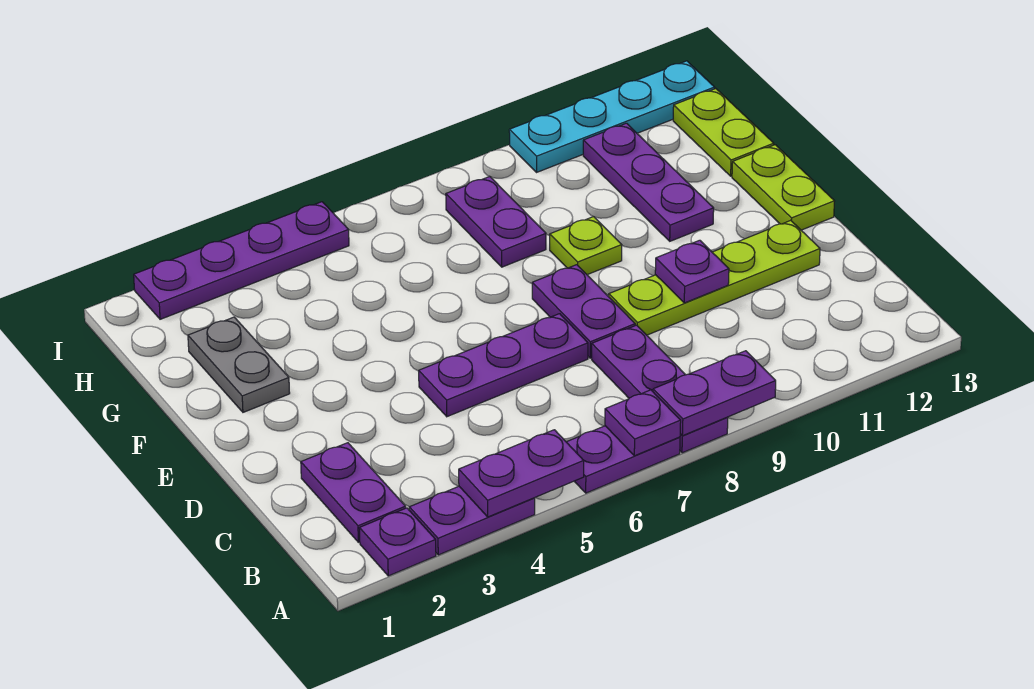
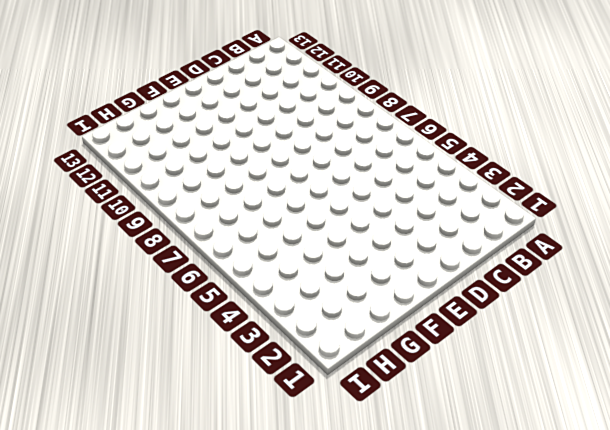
none -> purple plate A2 level 1
none -> purple plate A3:A4 level 1
none -> purple plate A6:A7 level 1

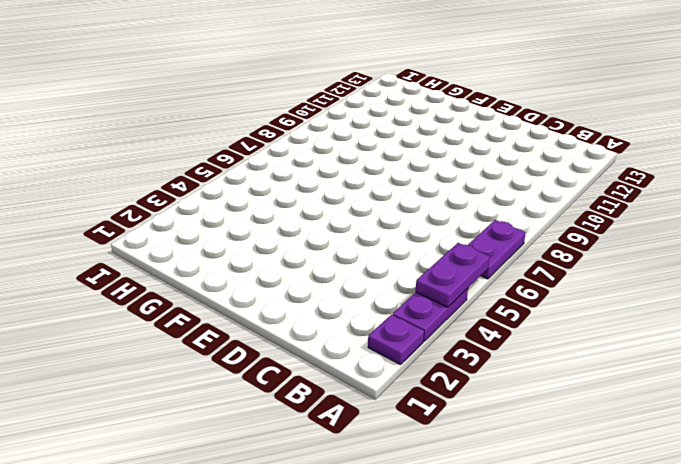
none -> purple plate A8:C8 level 1
none -> purple plate B2:C2 level 1
none -> purple plate D5:D7 level 1

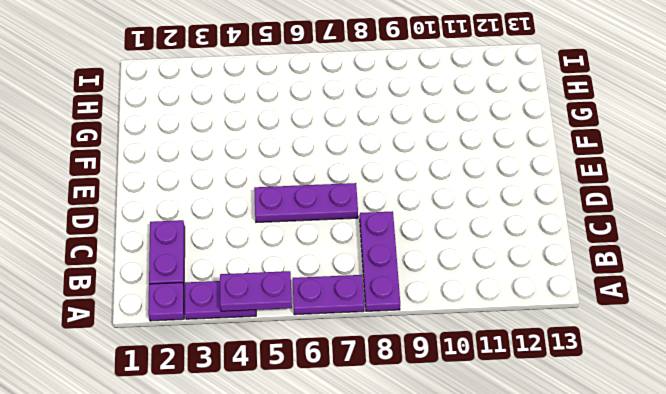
none -> purple plate D8:E8 level 1
none -> lime plate D9:D12 level 1
none -> lime plate E13:F13 level 1

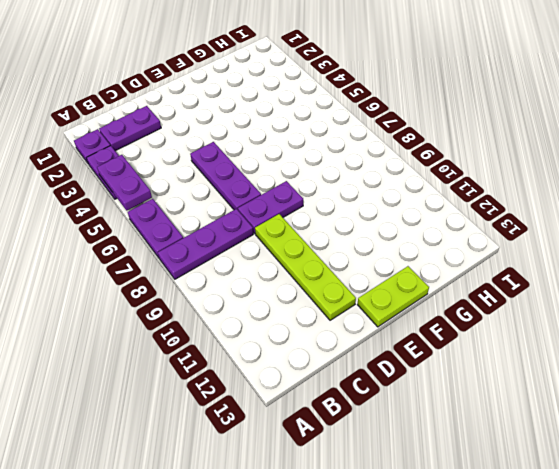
none -> grey plate F2:G2 level 1
none -> lime plate F9 level 1
none -> purple plate F11:H11 level 1

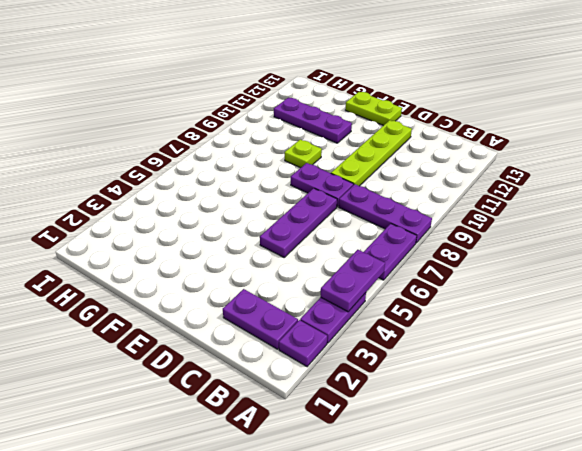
none -> grey plate F2:G2 level 1
none -> purple plate G8:H8 level 1
none -> lime plate G13:H13 level 1

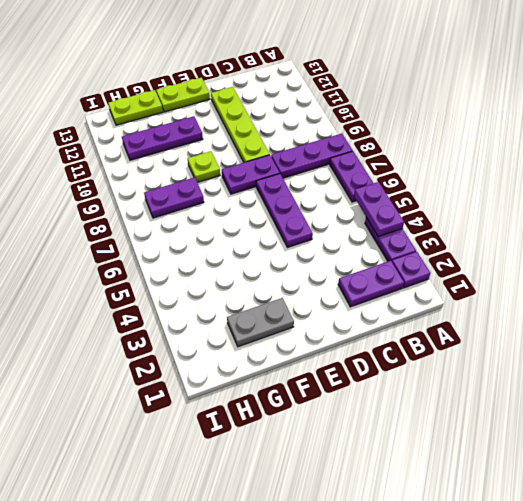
none -> purple plate I2:I5 level 1
none -> cyan plate I10:I13 level 1
none -> purple plate A7 level 2

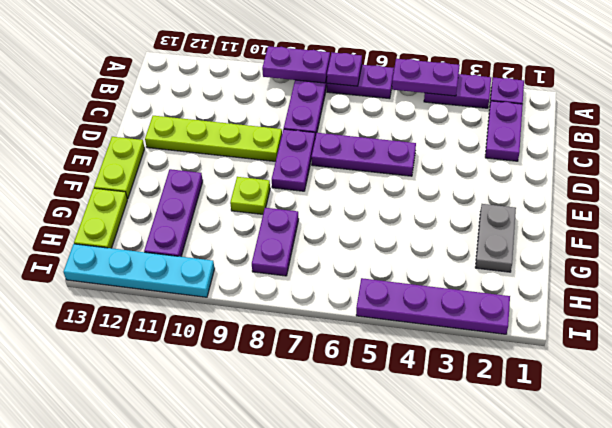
none -> purple plate D10 level 2

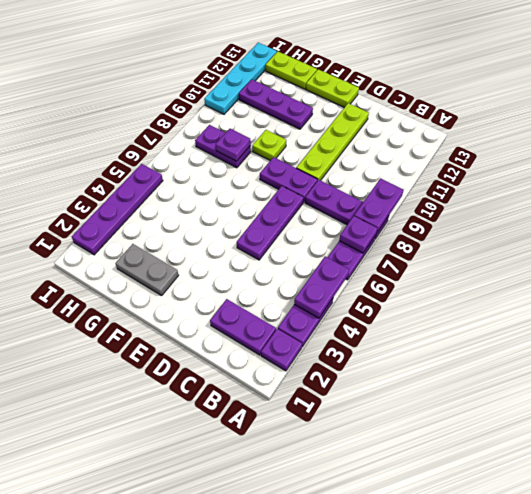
purple plate G8 level 2 -> purple plate D10 level 2

